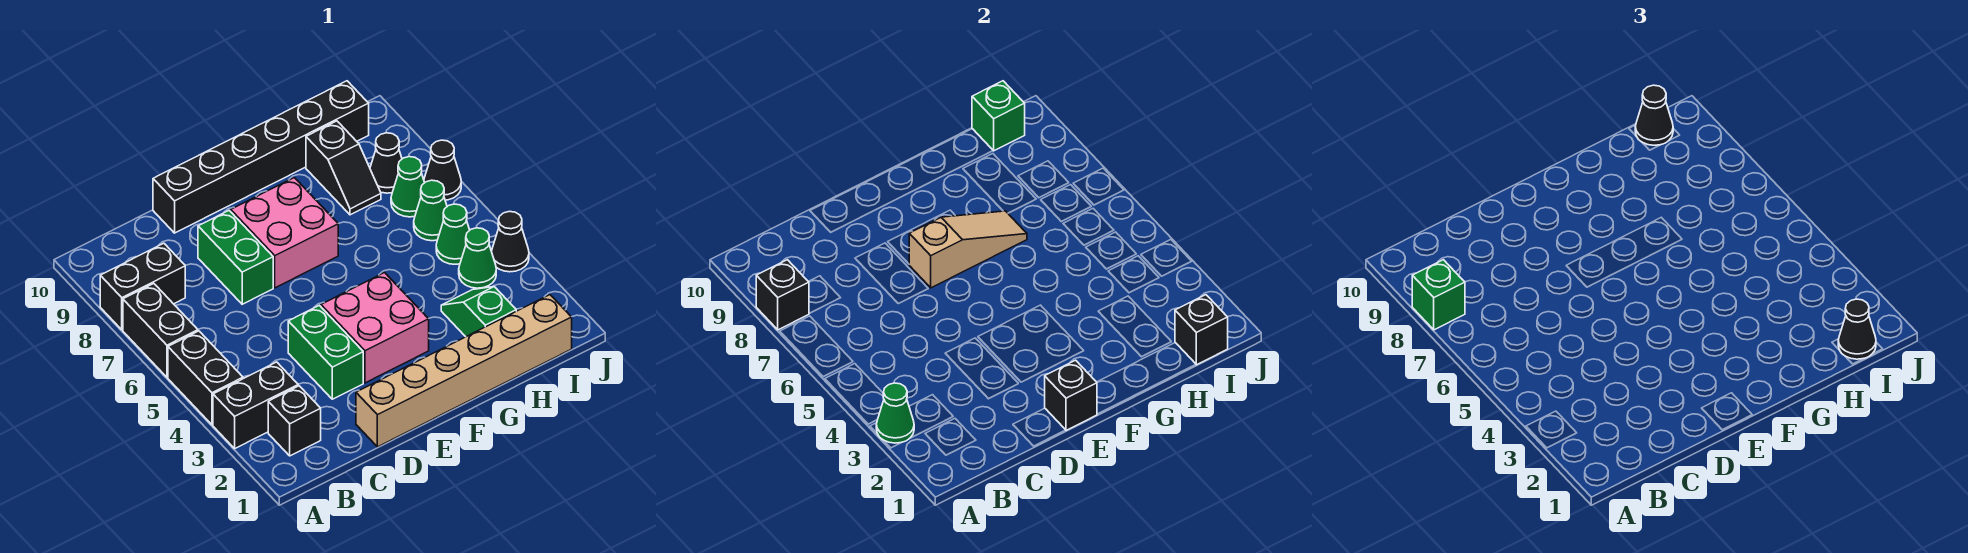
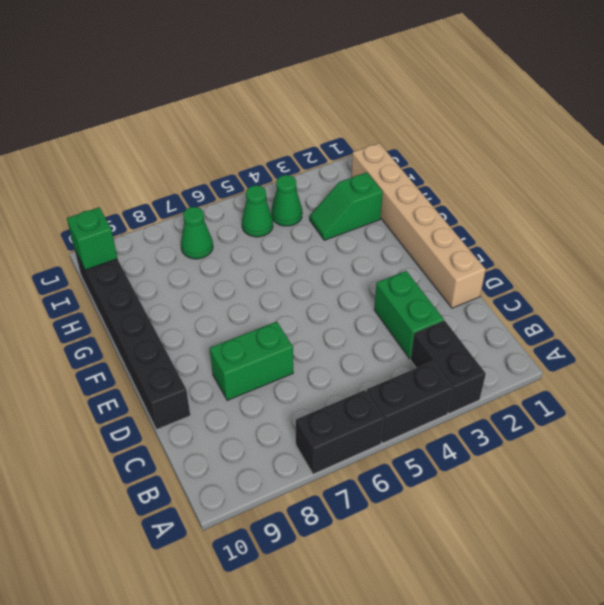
green brick C3:D3 level 1 -> green brick D3:D4 level 1
none -> black brick A8:B8 level 1
none -> black brick B2 level 1
none -> pink brick E3:F4 level 1

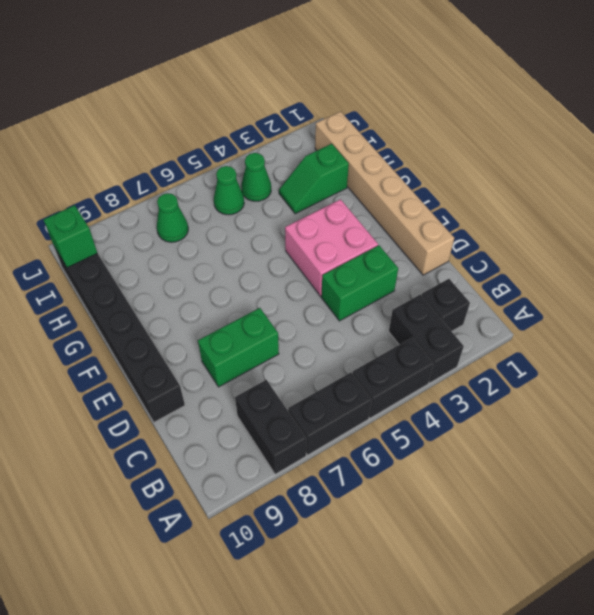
none -> pink brick E7:F8 level 1
none -> black slope H8:H9 level 1 top 9
none -> green cone I6 level 1

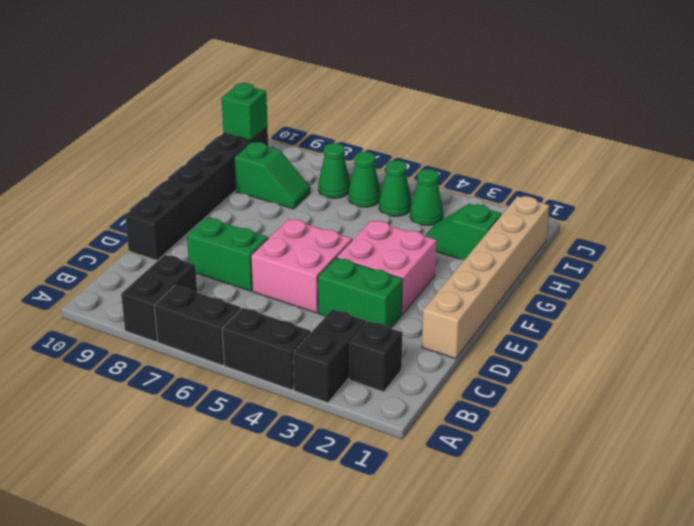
pink brick D5:E6 level 1 -> pink brick E7:F8 level 1
green slope H8:H9 level 1 top 9 -> black slope H8:H9 level 1 top 9
none -> black cone I8 level 1
none -> black cone J4 level 1
none -> black cone J7 level 1

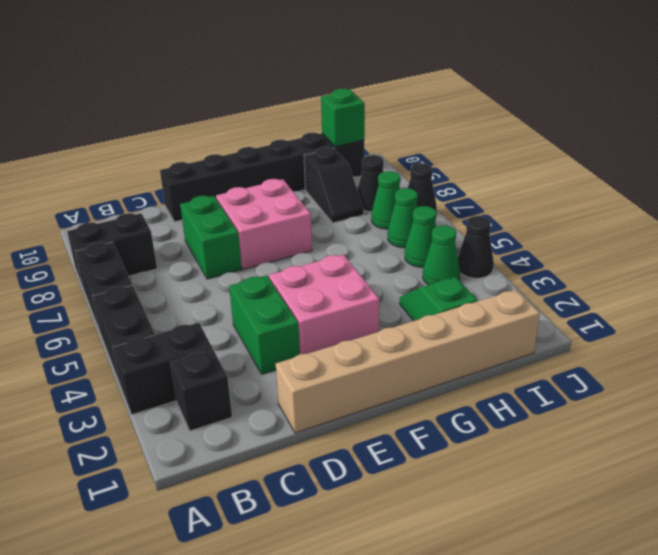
none -> green cone A3 level 2
none -> black brick A8 level 2
none -> black brick E1 level 2

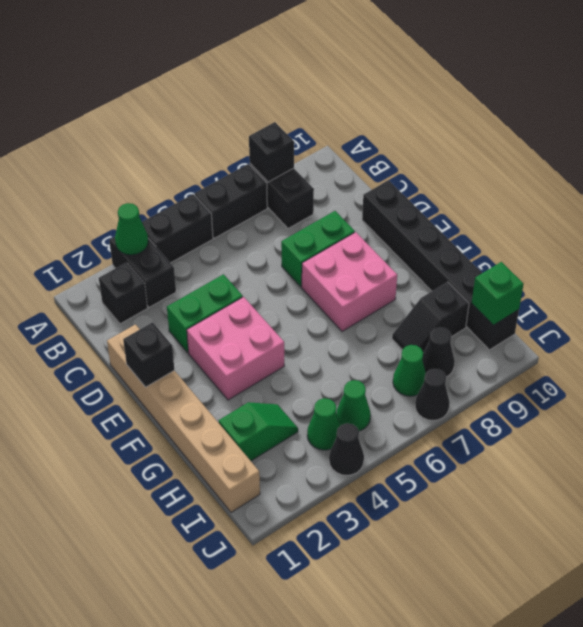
none -> green cone I6 level 1
none -> tan slope E7:G7 level 2 top E
none -> black brick I1 level 2

